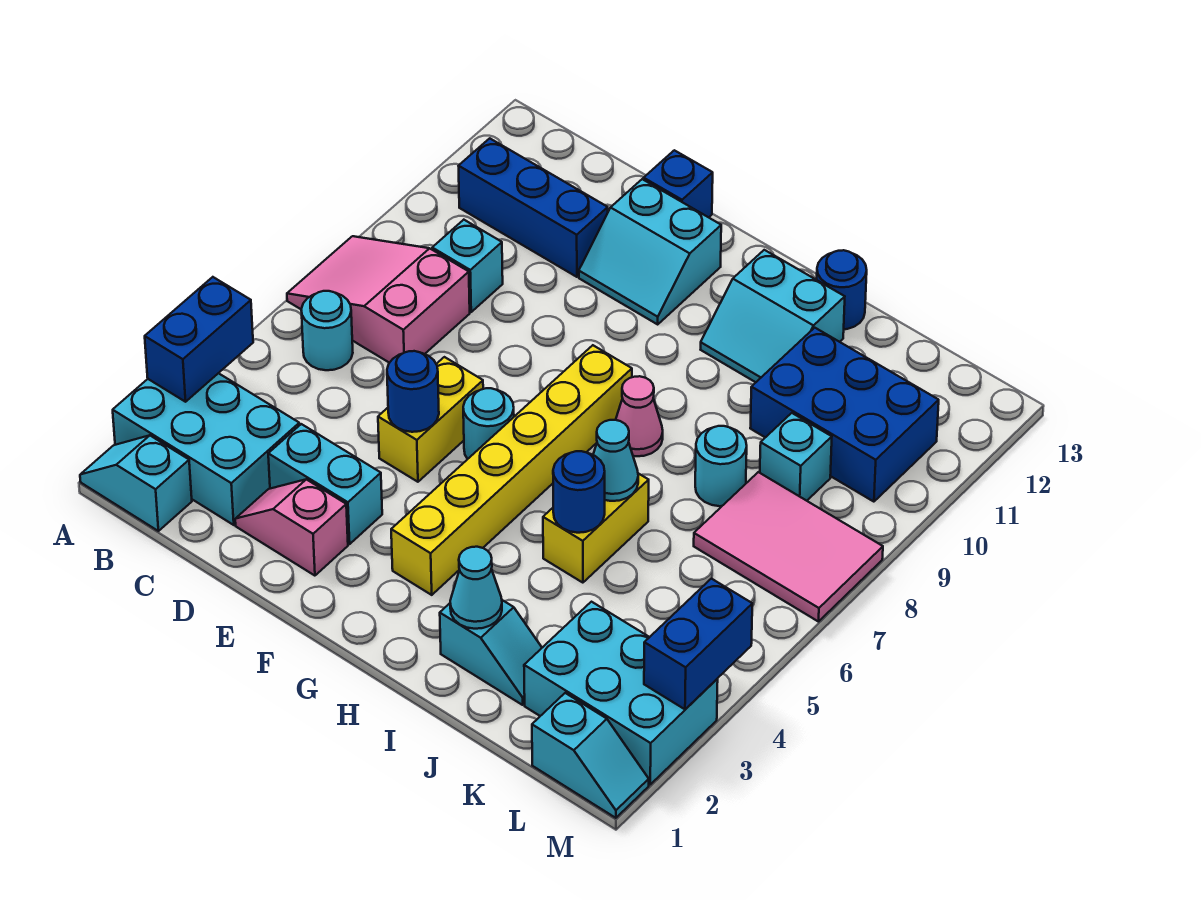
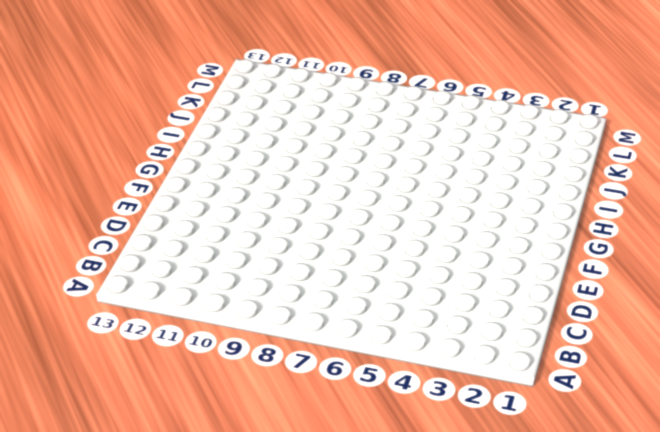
none -> cyan slope A1:B1 level 1 top B
none -> cyan brick A2:C3 level 1
none -> pink slope A7:C8 level 1 top C
none -> cyan round brick B6 level 1

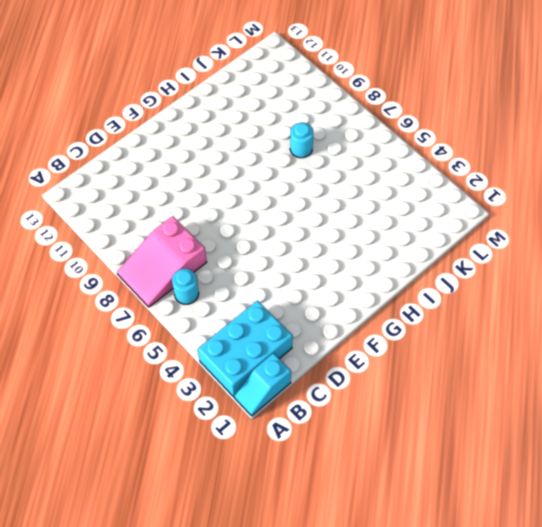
none -> blue brick B11:D11 level 1
none -> cyan brick C9 level 1
none -> pink slope D2:E2 level 1 top E
none -> cyan brick D3:E3 level 1

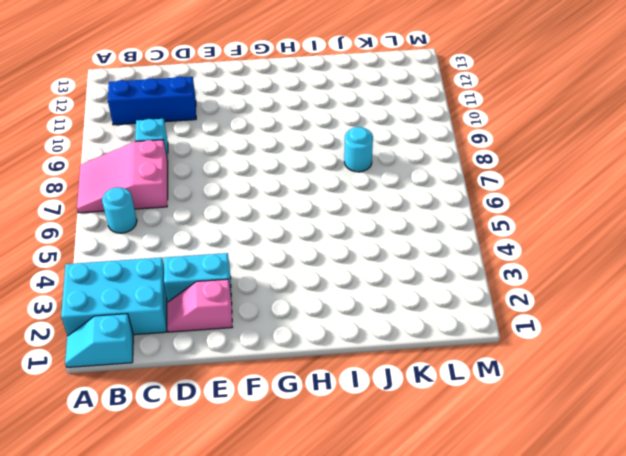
none -> yellow brick E5:E6 level 1
none -> cyan slope E11:F12 level 1 top 12
none -> blue brick E13 level 1
none -> cyan round brick F6 level 1

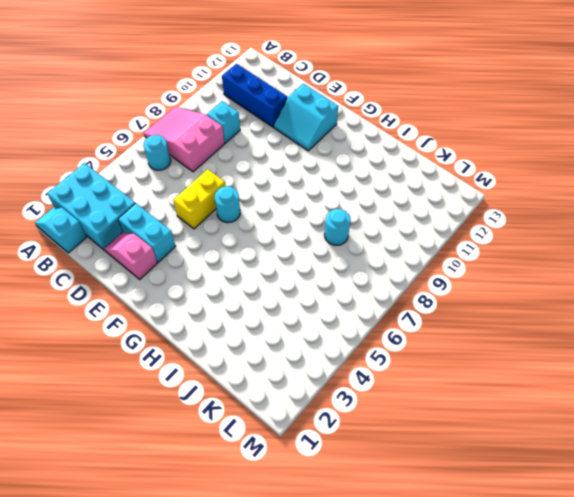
none -> blue brick E13 level 1
none -> yellow brick G3:G8 level 1
none -> pink cone H8 level 1
none -> cyan slope H11:I12 level 1 top 12

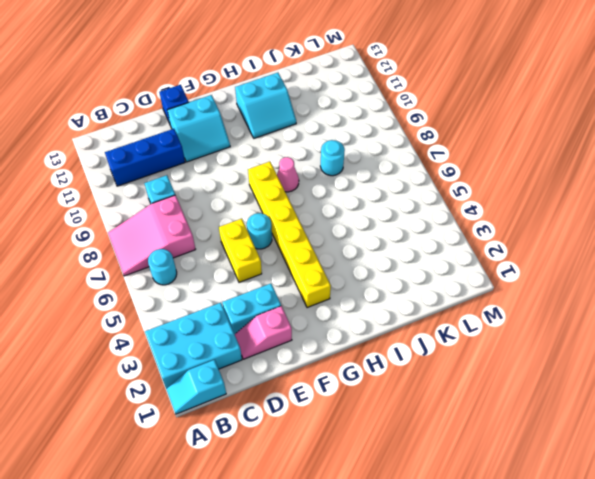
none -> cyan slope I2:J2 level 1 top I
none -> yellow brick I5:I6 level 1
none -> blue round brick I13 level 1
none -> blue brick J10:L11 level 1

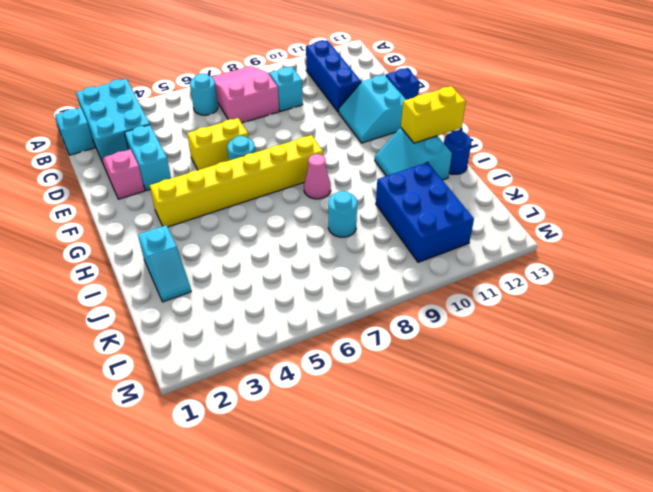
yellow brick H12:H13 level 2 -> yellow brick I5:I6 level 1
none -> cyan brick K2:M3 level 1
none -> pink tile K7:M8 level 1
none -> cyan brick K9 level 1
none -> cyan slope L1:M1 level 1 top L

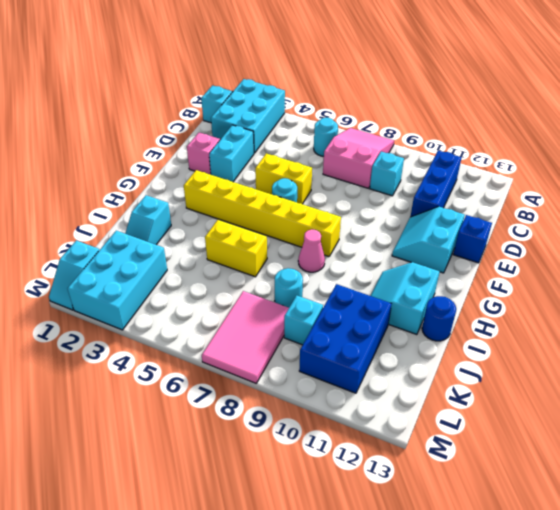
none -> blue brick A3:A4 level 2
none -> blue round brick E5 level 2
none -> cyan cone I2 level 2
none -> blue round brick I5 level 2

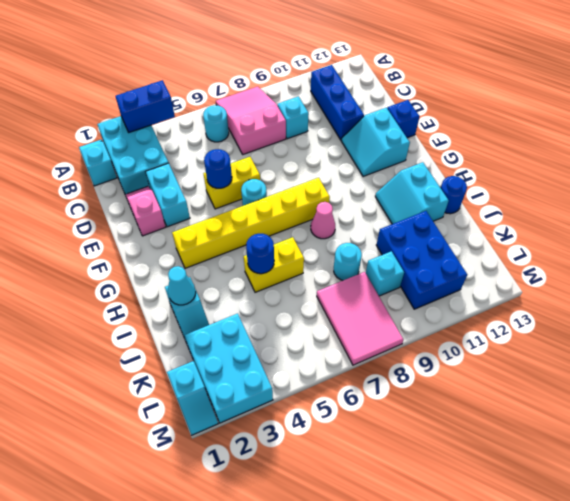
none -> cyan cone I6 level 2
none -> blue brick M3:M4 level 2

